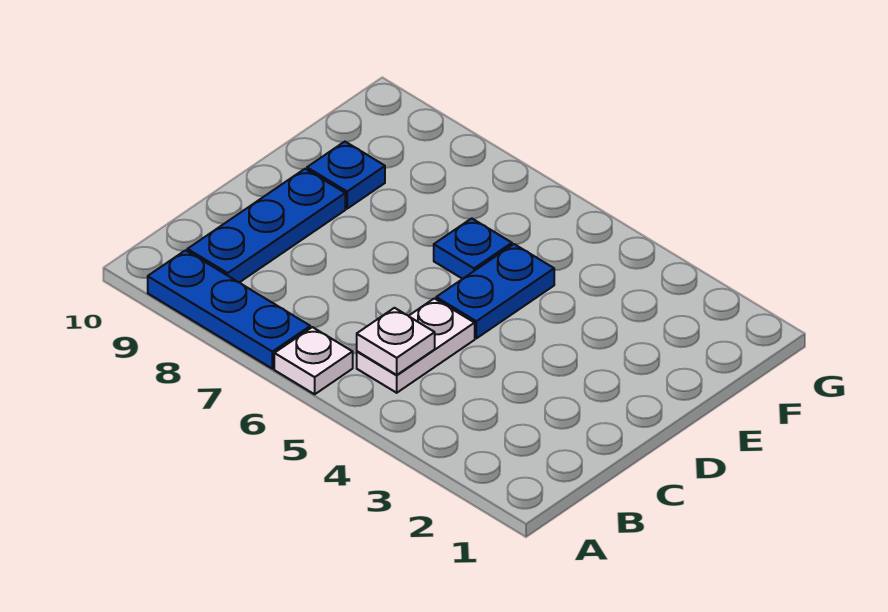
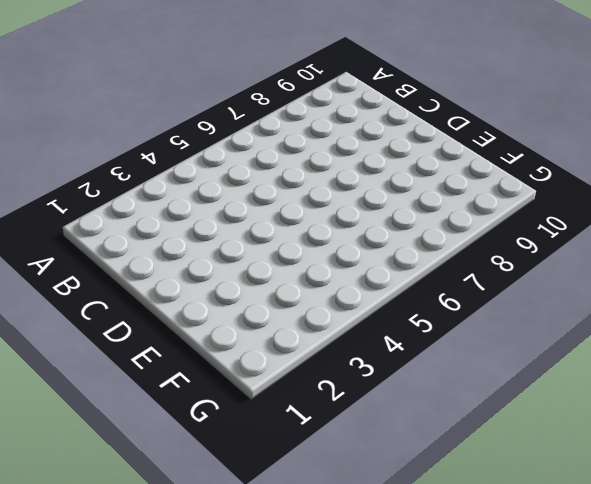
none -> white plate A6 level 1
none -> blue plate A7:A9 level 1

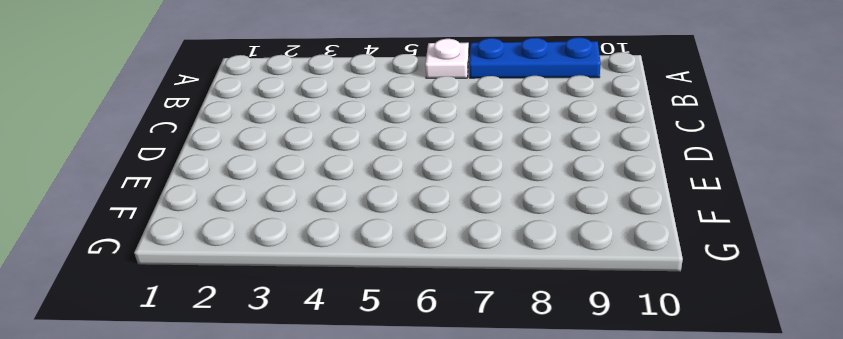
none -> white plate B5:C5 level 1
none -> blue plate B9:D9 level 1

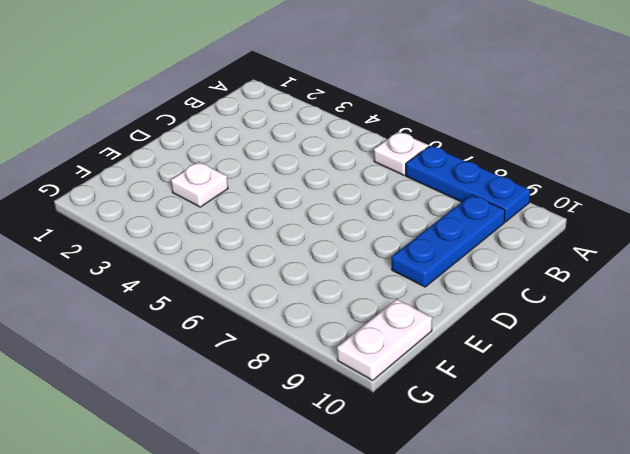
white plate E3 level 1 -> white plate B5 level 2
white plate F10:G10 level 1 -> white plate B5:C5 level 1
none -> blue plate D5:E5 level 1
none -> blue plate E6 level 1

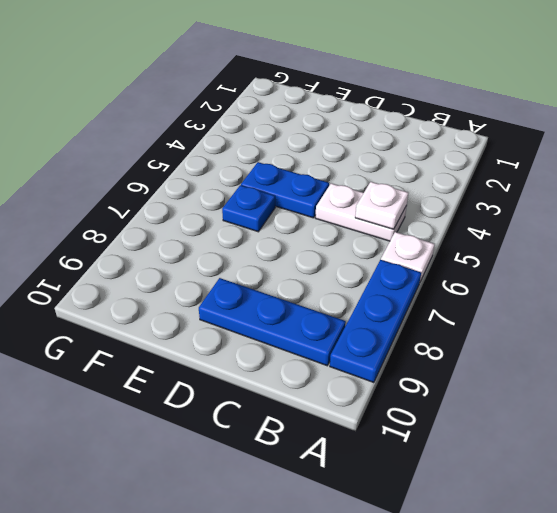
none -> blue plate E9 level 1

